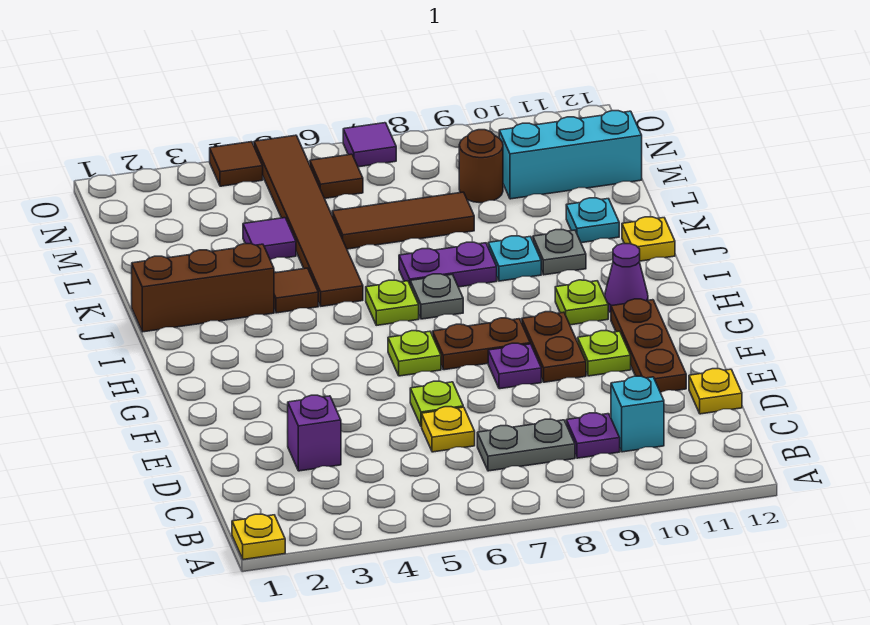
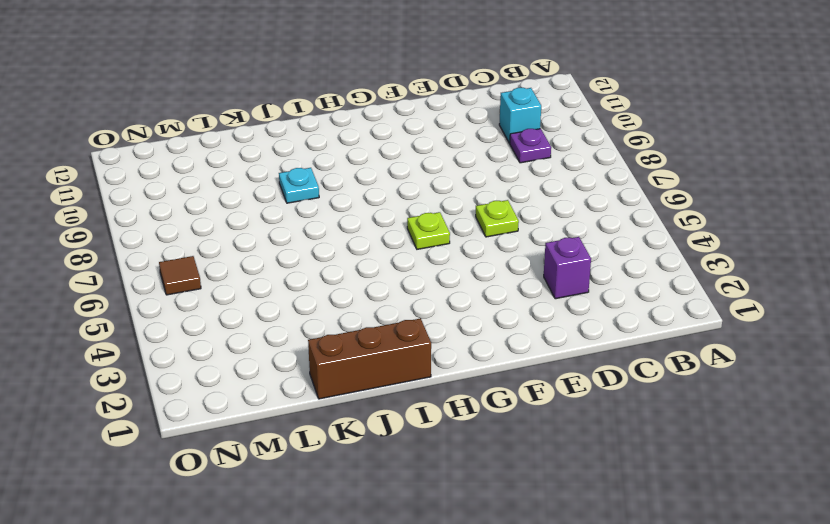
brown brick I1:K1 level 1 -> brown brick J1:J3 level 1
none -> yellow plate A1 level 1
none -> grey plate C7:C8 level 1
none -> yellow plate D6 level 1
none -> yellow plate D12 level 1

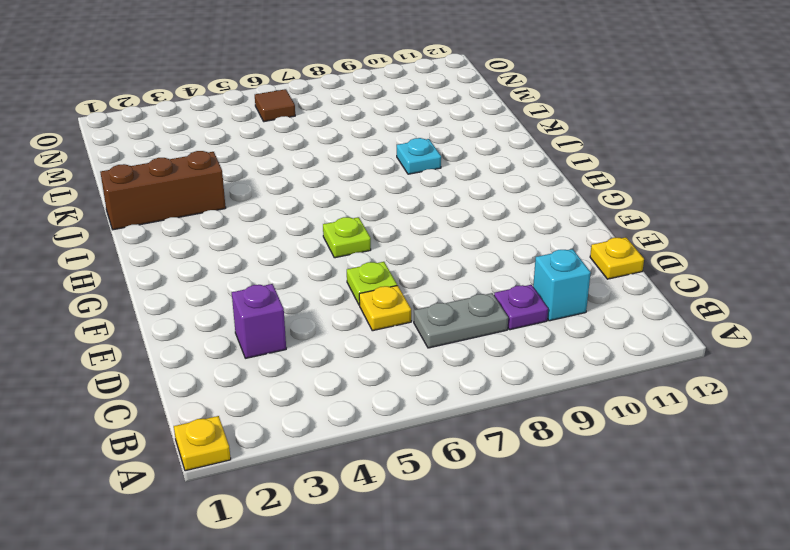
none -> brown plate E11:G11 level 1
none -> purple plate F8 level 1
none -> brown plate F9:G9 level 1
none -> lime plate F10 level 1

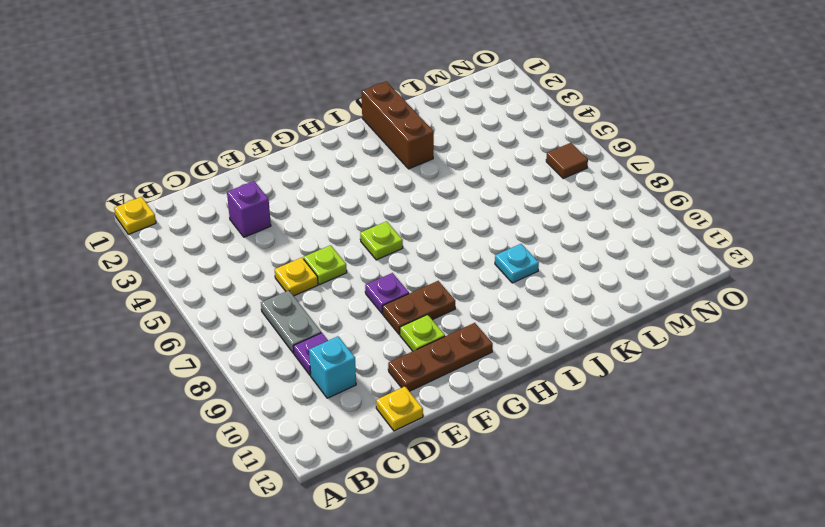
none -> brown plate G7:G8 level 1
none -> lime plate H10 level 1
none -> purple cone H11 level 1
none -> lime plate I6 level 1

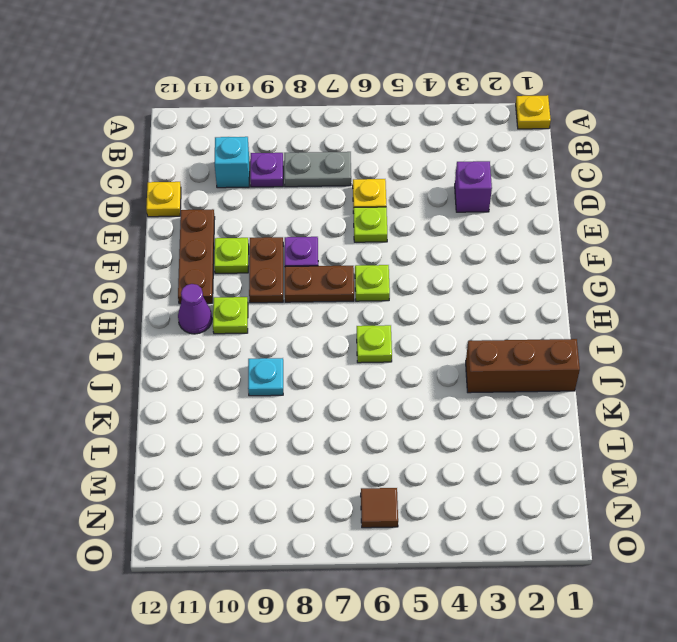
none -> grey plate I7 level 1
none -> brown tile J4 level 1
none -> brown tile J5:O5 level 1
none -> purple plate J7:J8 level 1

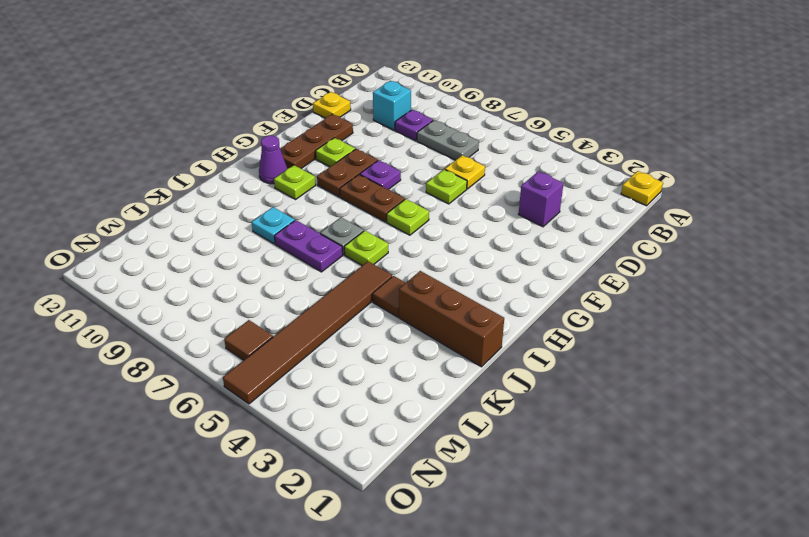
none -> grey plate J10 level 1
none -> yellow plate J12 level 1
none -> cyan plate K11 level 1
none -> purple tile L4 level 1

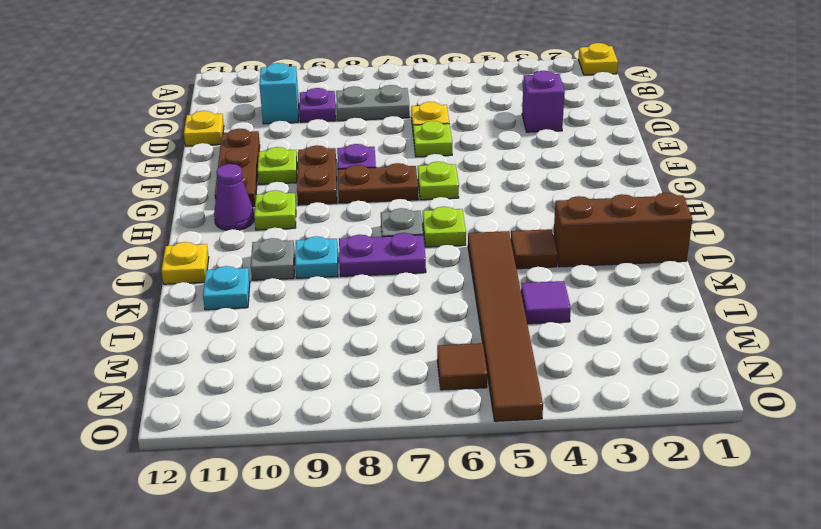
none -> brown tile L6:L8 level 1
none -> brown round brick M9 level 1
none -> cyan brick M10:M12 level 1
none -> brown tile O4 level 1

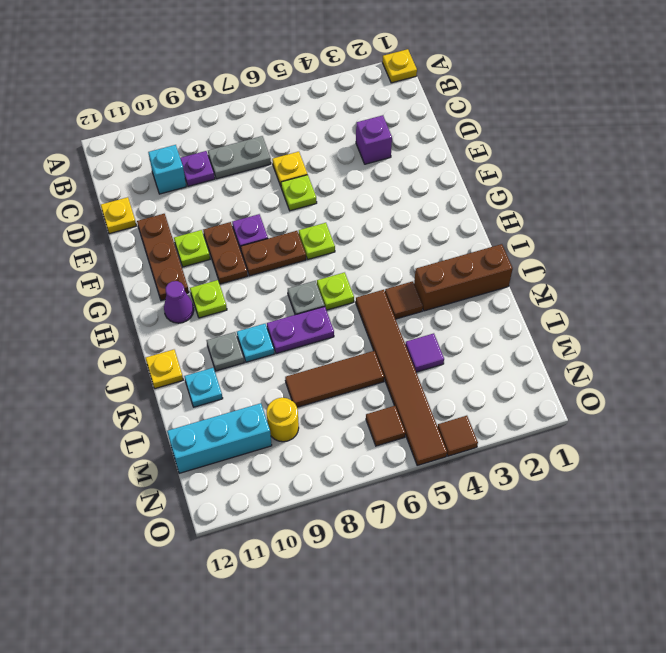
yellow round brick M9 level 1 -> brown round brick M9 level 1
none -> purple tile O7 level 1

